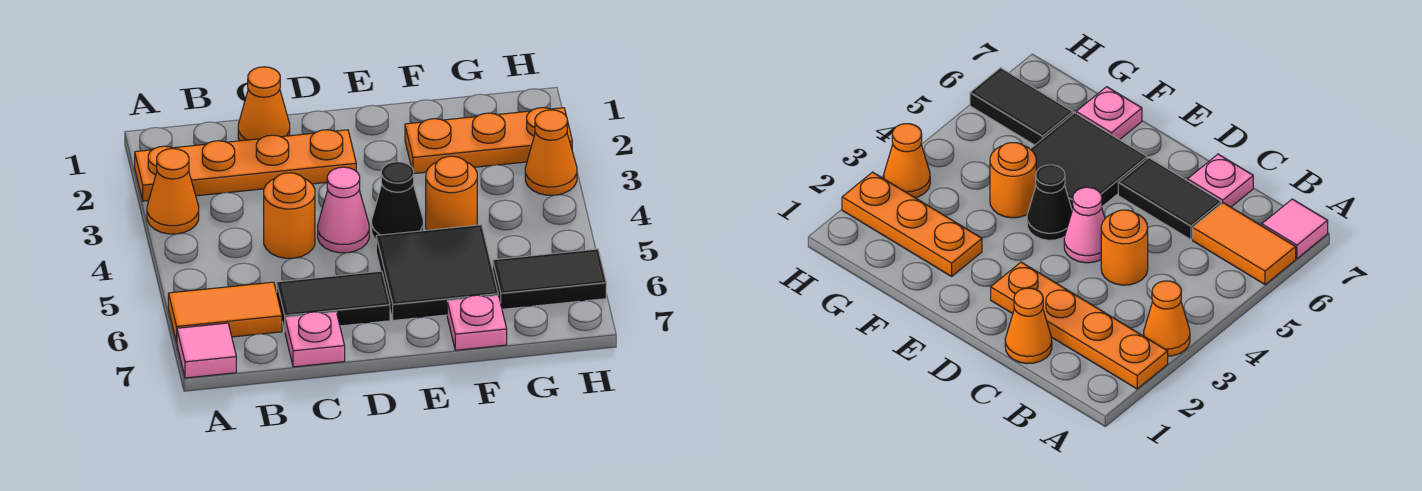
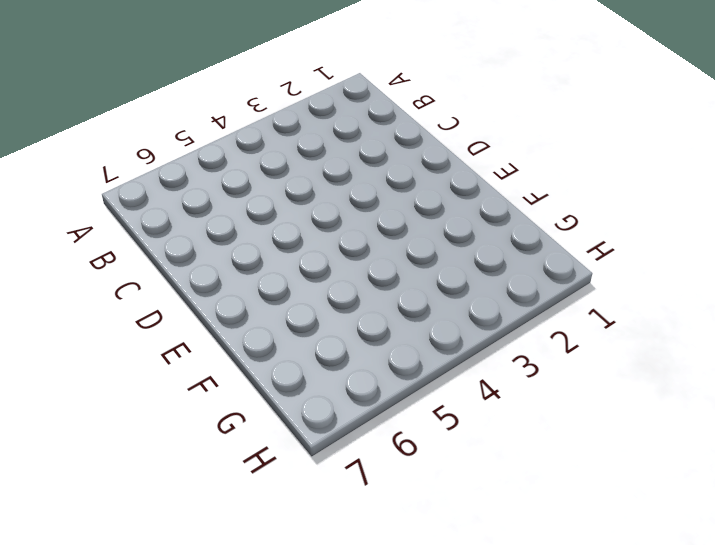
none -> orange plate A2:D2 level 1
none -> orange cone A3 level 1
none -> orange tile A6:B6 level 1

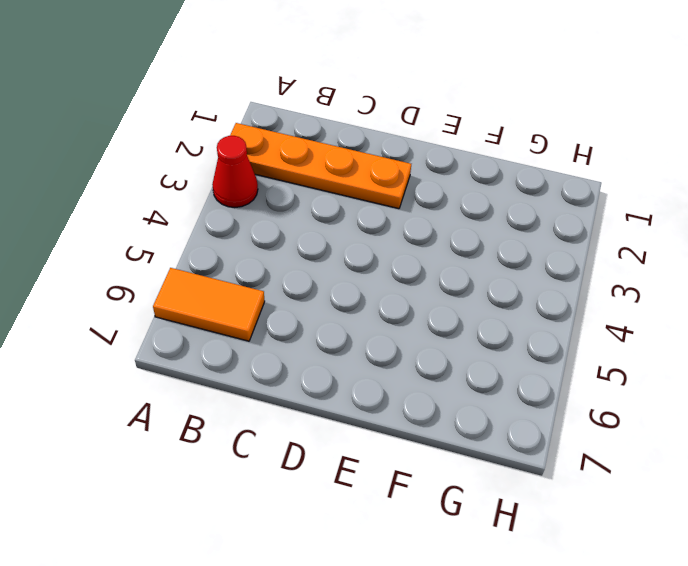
red cone A3 level 1 -> orange cone A3 level 1
none -> pink tile A7 level 1
none -> orange cone C1 level 1
none -> orange round brick C4 level 1

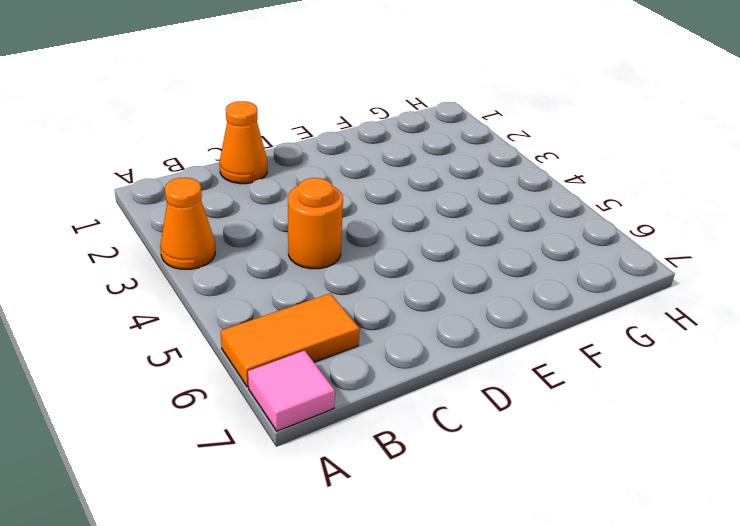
none -> orange plate A2:D2 level 1
none -> black tile C6:D6 level 1
none -> pink plate C7 level 1

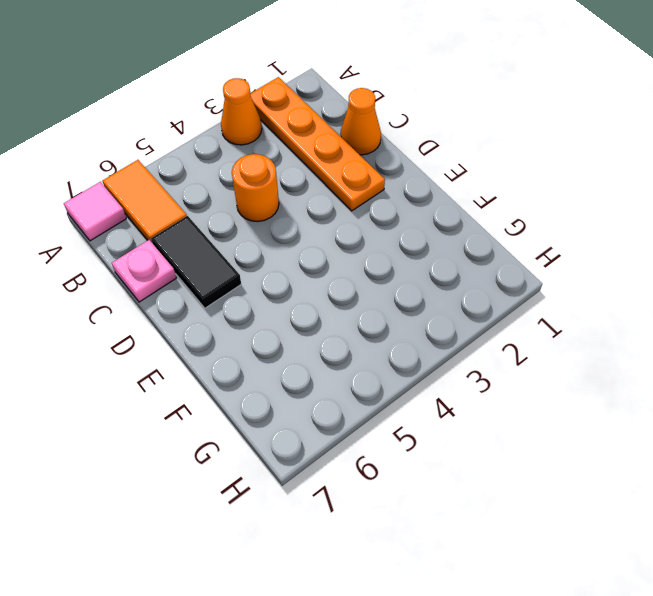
none -> pink cone D4 level 1
none -> black cone E4 level 1
none -> black tile E5:F6 level 1

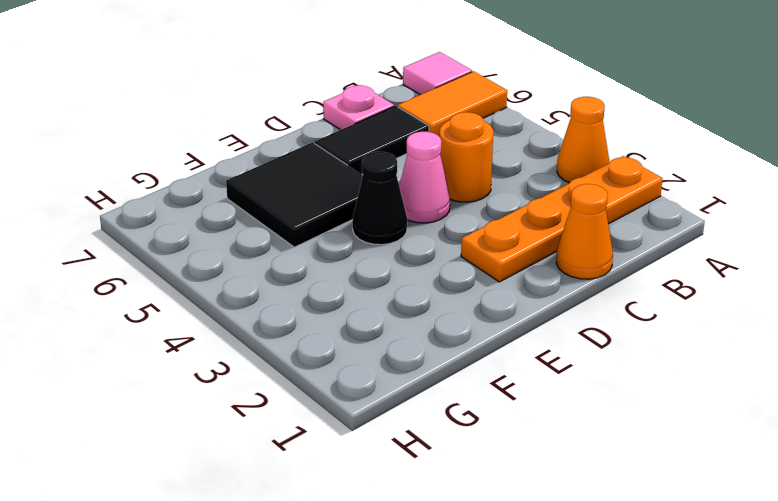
none -> orange plate F2:H2 level 1
none -> orange round brick F4 level 1
none -> pink plate F7 level 1

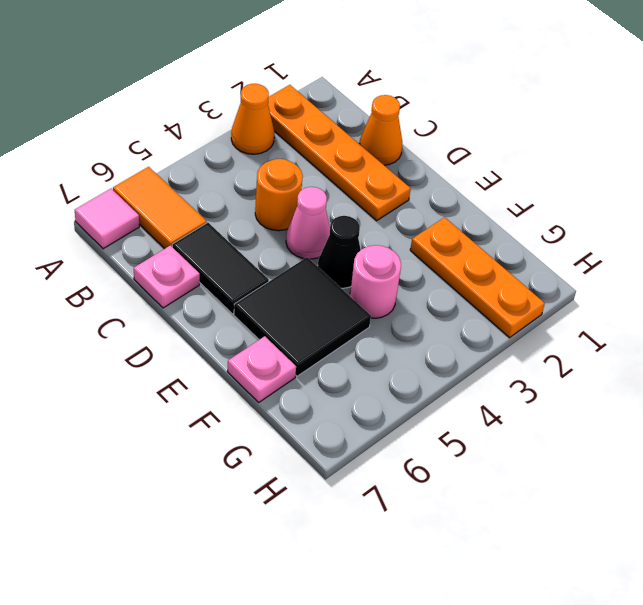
pink round brick F4 level 1 -> orange round brick F4 level 1
none -> black tile G6:H6 level 1
none -> orange cone H3 level 1

